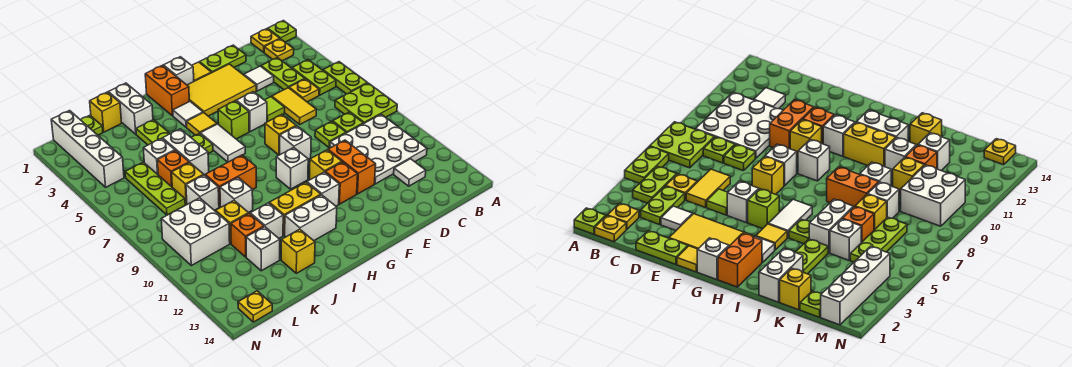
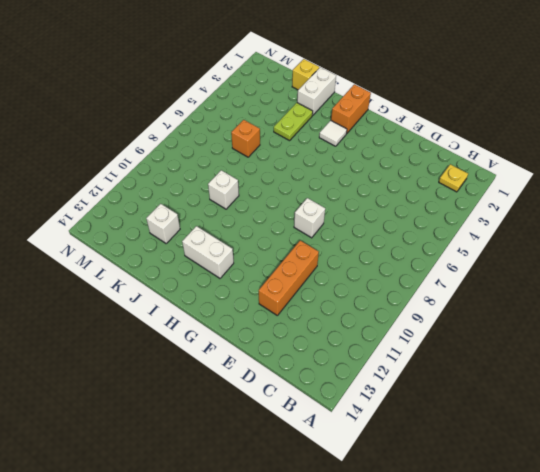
orange brick E10:E12 level 1 -> orange brick E10:E11 level 1
none -> lime plate A1 level 1
none -> lime plate A5:A6 level 1
none -> lime plate A7:B8 level 1
none -> yellow plate B1 level 1

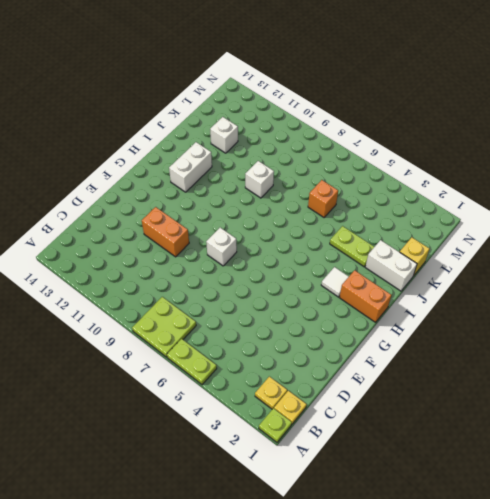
none -> lime plate B4:B5 level 1
none -> white plate B9:D11 level 1
none -> lime plate C3:C4 level 1
none -> yellow plate C5 level 1

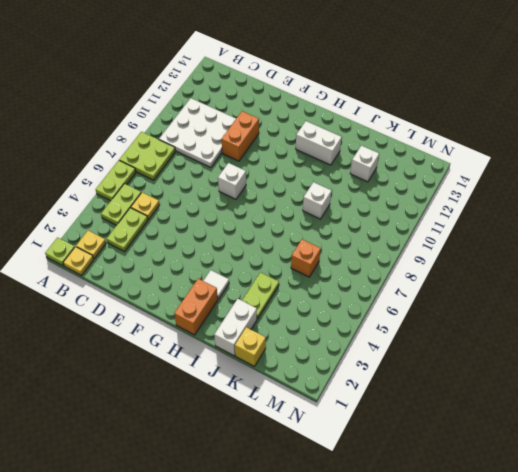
none -> lime plate C8 level 1
none -> white tile C12 level 1
none -> lime plate D1:E1 level 1
none -> white tile D3 level 1

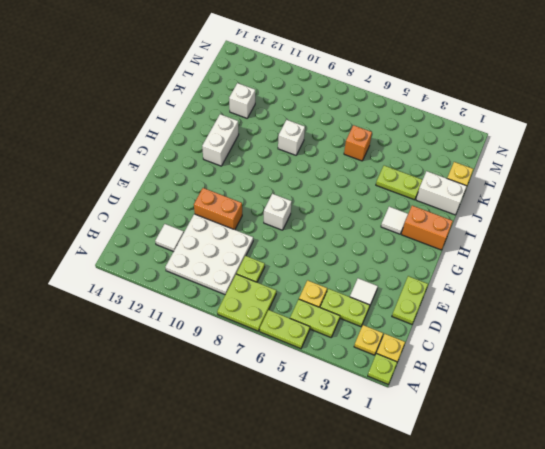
none -> yellow tile D5:D6 level 1
none -> lime plate D8 level 1
none -> yellow tile E2:G3 level 1
none -> lime tile E5 level 1

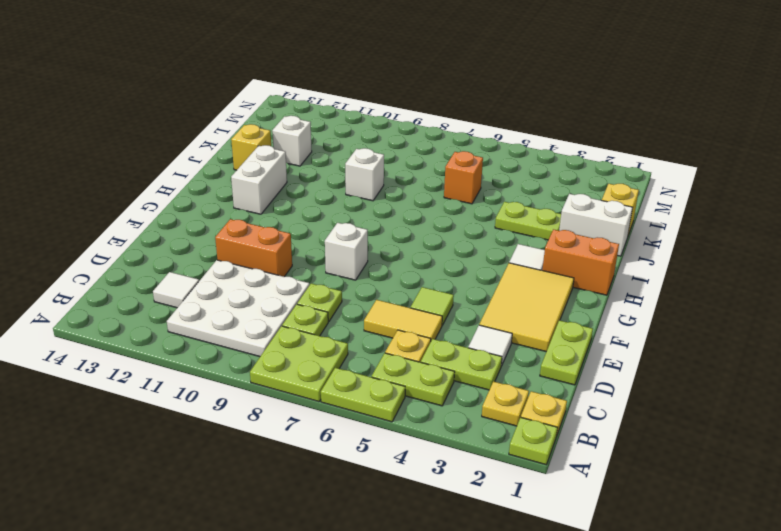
none -> yellow tile F1 level 1
none -> white brick F5 level 1
none -> yellow brick F7 level 1
none -> yellow brick F10 level 1

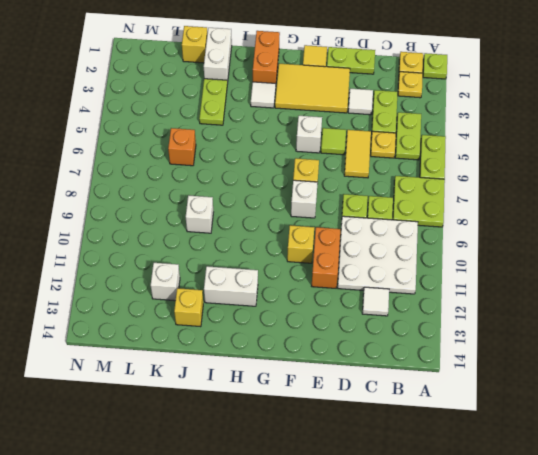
none -> orange brick F11 level 1
none -> white brick G1 level 1
none -> lime brick G5 level 1
none -> white brick G9 level 1

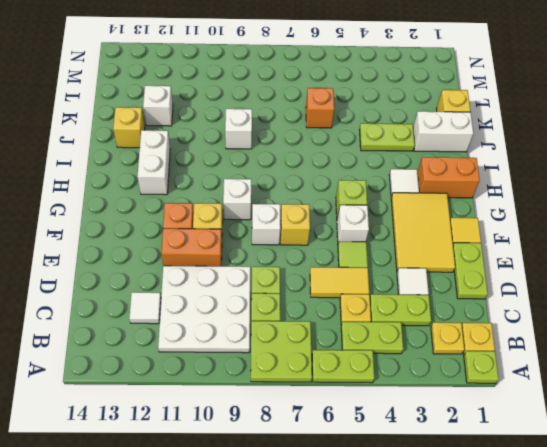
none -> white brick G1 level 1
none -> white brick G11 level 1
none -> yellow tile H4 level 1
none -> white tile H5:H6 level 1

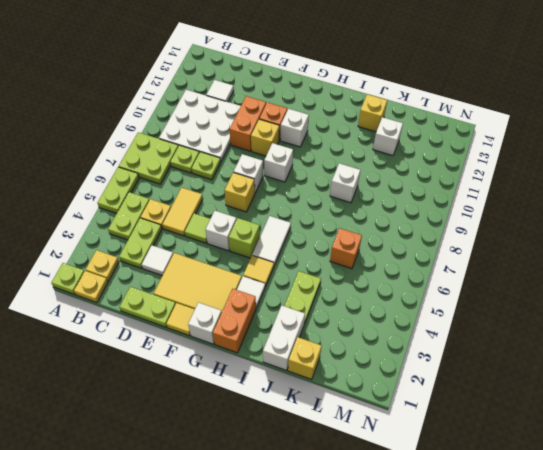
none -> yellow brick H11:I11 level 1
none -> white brick H12:I12 level 1
none -> lime plate I5 level 1
none -> orange brick I8:J8 level 1

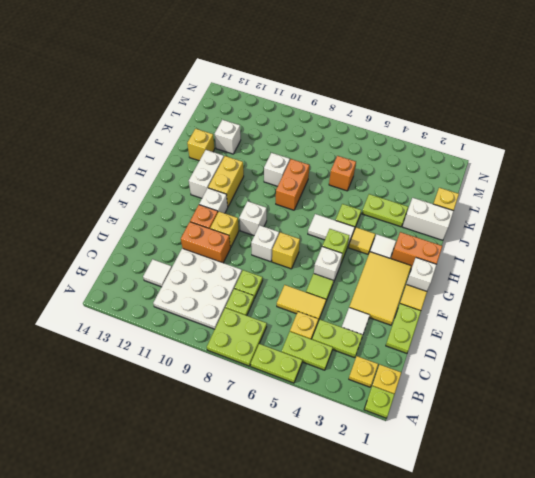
none -> white brick J5:J6 level 1
none -> white brick J11 level 1
none -> white brick K5 level 1
none -> yellow brick K7 level 1

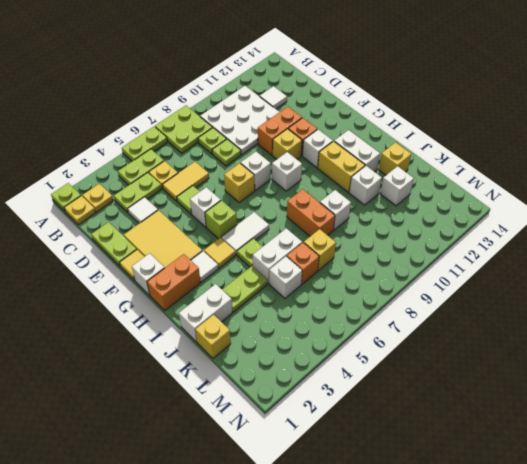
none -> white brick K8 level 1
none -> yellow brick K10 level 1
none -> orange brick K11 level 1
none -> lime plate L1 level 1

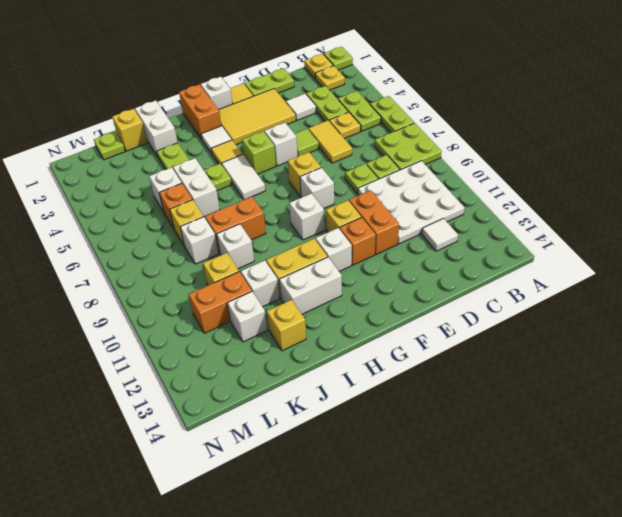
orange brick K11:L11 level 1 -> orange brick K11 level 1
none -> lime plate L5:L7 level 1
none -> white brick L9:M10 level 1
none -> white brick M1:M4 level 1
none -> yellow plate M14 level 1

